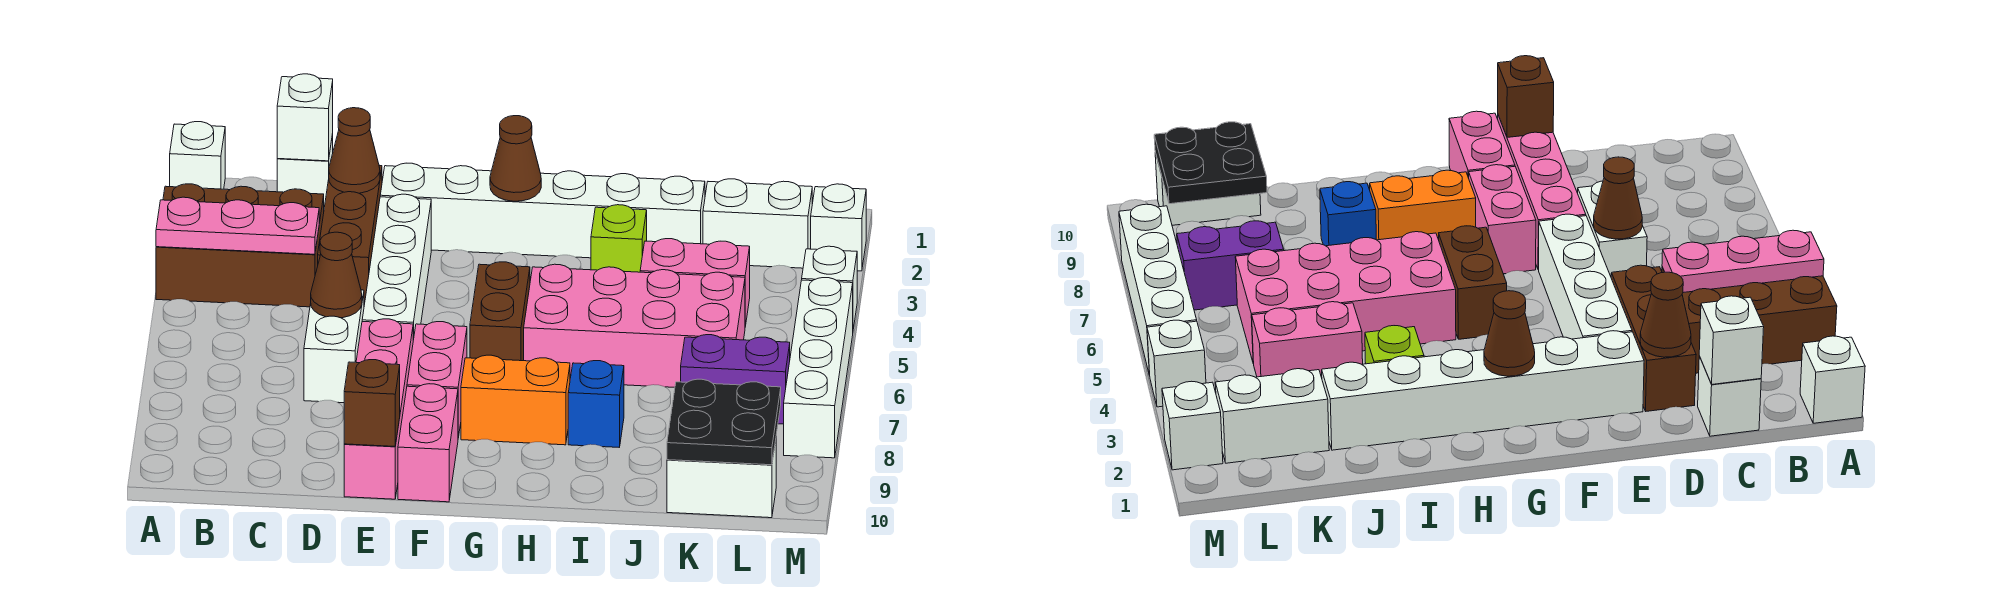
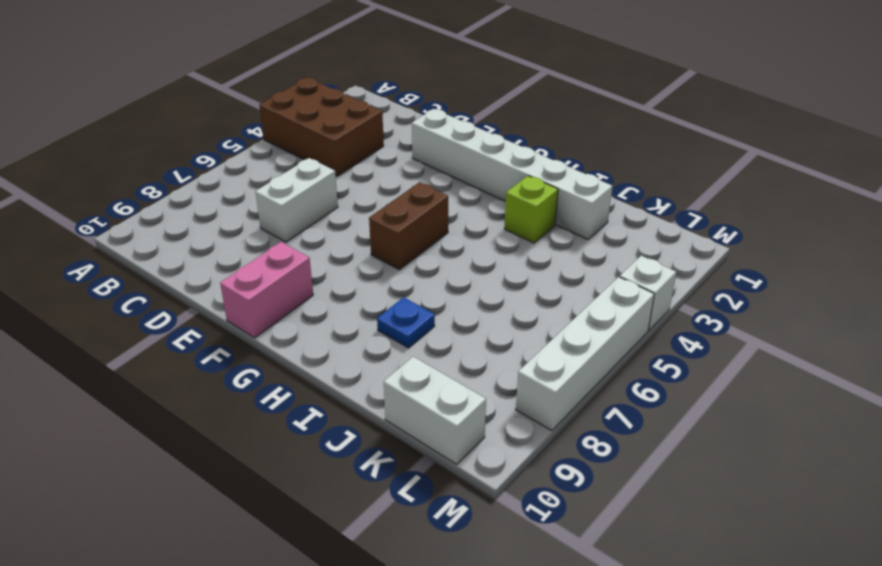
blue plate I8 level 1 -> blue brick I8 level 1
none -> white brick A1 level 1
none -> white brick C1 level 1
none -> brown brick D2:D4 level 1

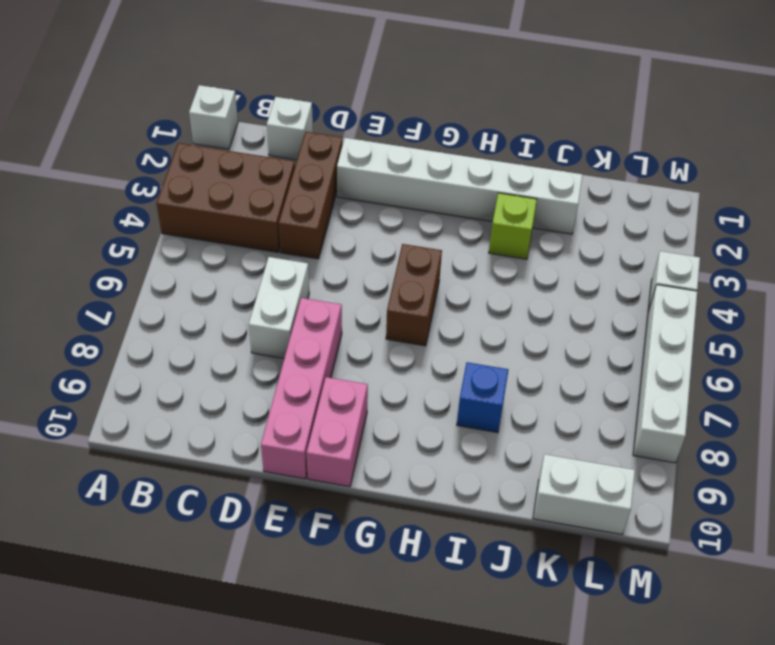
none -> white brick E3:E6 level 1
none -> pink brick F7:F8 level 1
none -> orange brick G8:H8 level 1

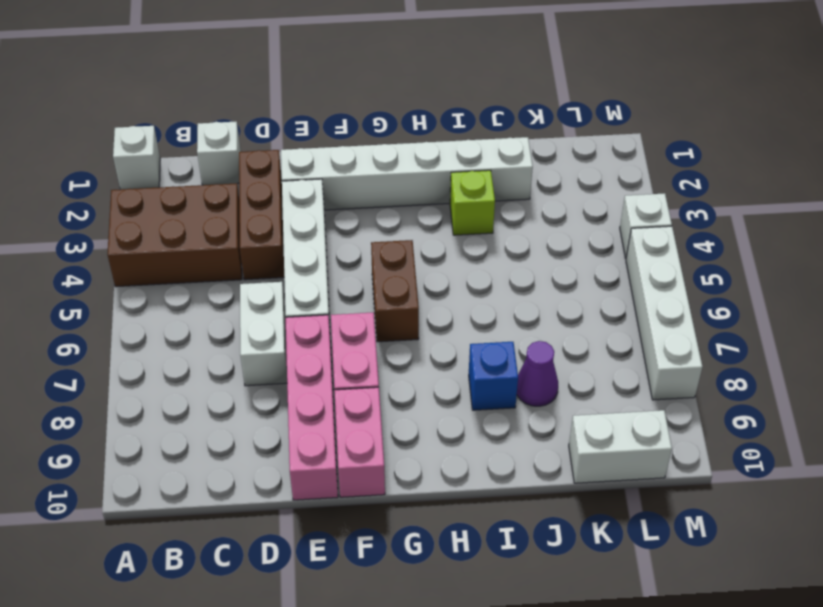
purple cone J8 level 1 -> none
none -> orange brick G8:H8 level 1
none -> pink brick H5:K6 level 1
none -> pink brick J4:K4 level 1

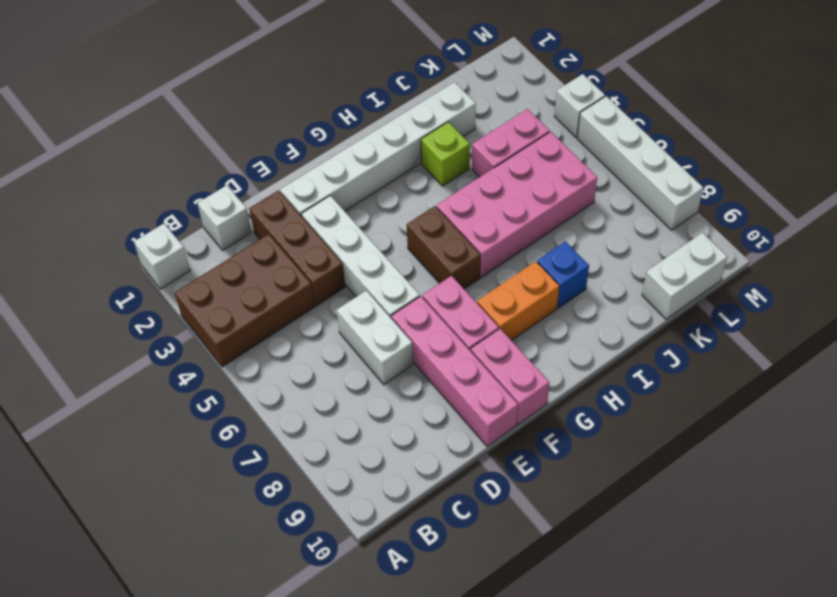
none -> white brick K2:L2 level 1
none -> purple brick K7:L7 level 1
none -> white brick M2 level 1

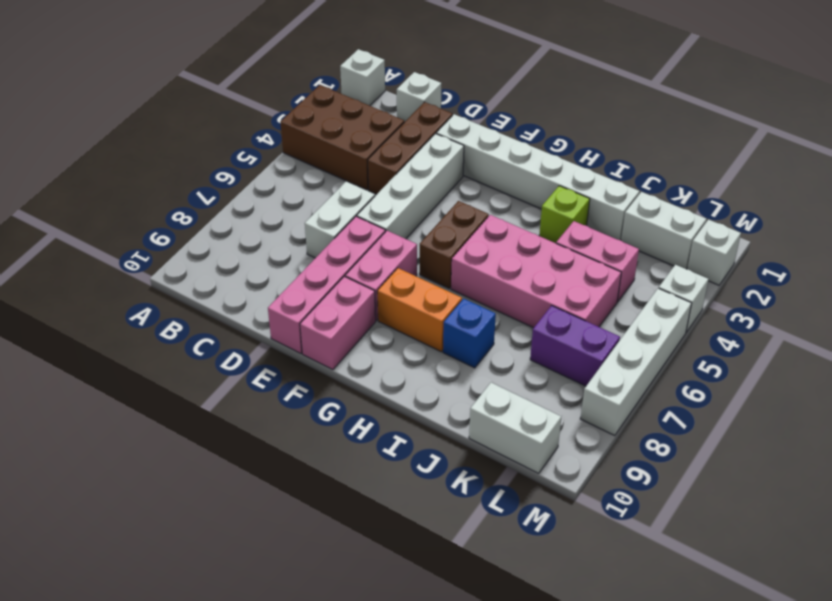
none -> pink plate A4:C4 level 2
none -> white brick C1 level 2
none -> brown cone D2 level 2

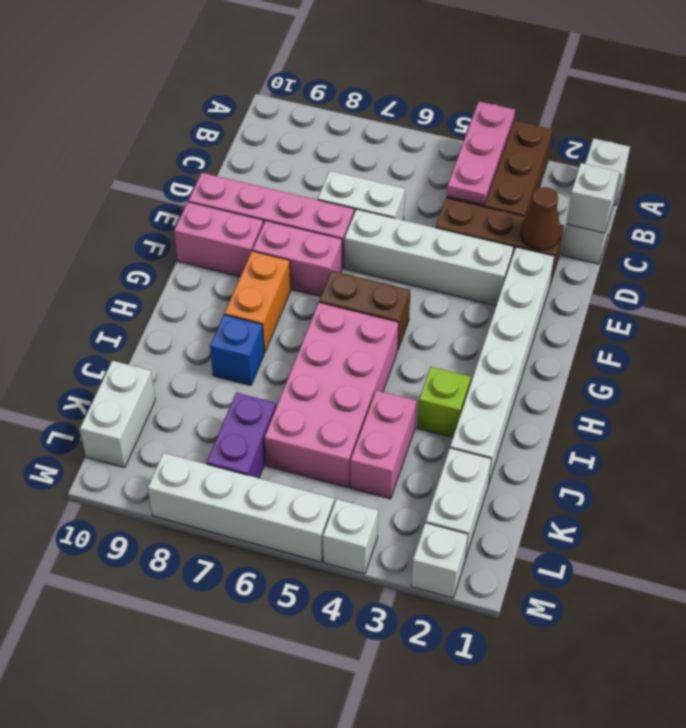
none -> brown cone D6 level 2
none -> brown brick E10 level 2
none -> brown cone G2 level 2

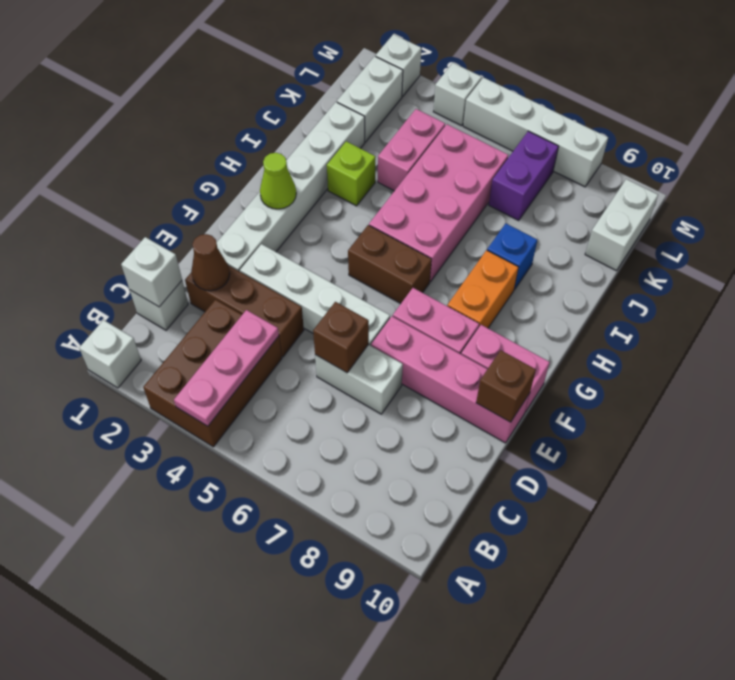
brown brick D6 level 2 -> brown cone D6 level 2
lime cone G2 level 2 -> brown cone G2 level 2
none -> black plate K9:L10 level 2

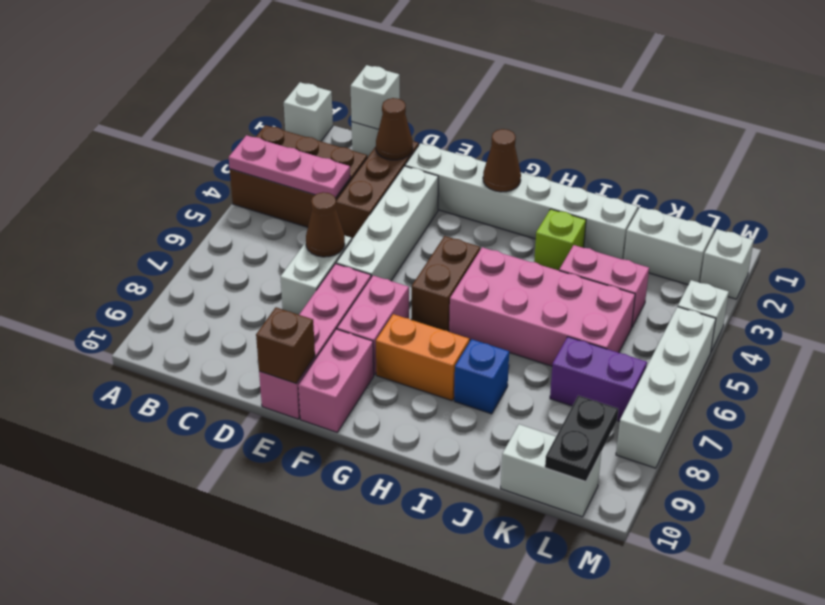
black plate L9:L10 level 2 -> black plate K9:L10 level 2

